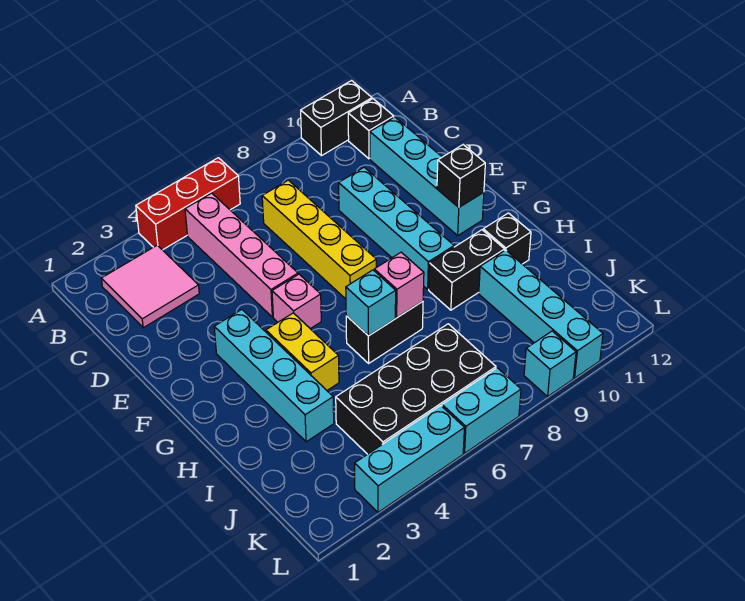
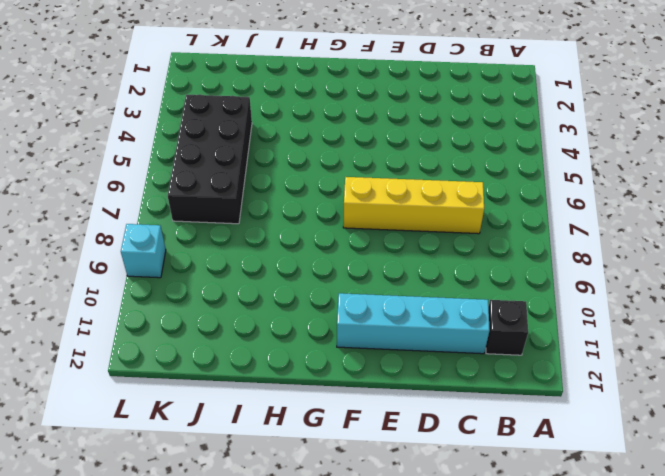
none -> red brick A4:A6 level 1
none -> black brick A10:A11 level 1
none -> pink tile B2:C3 level 1

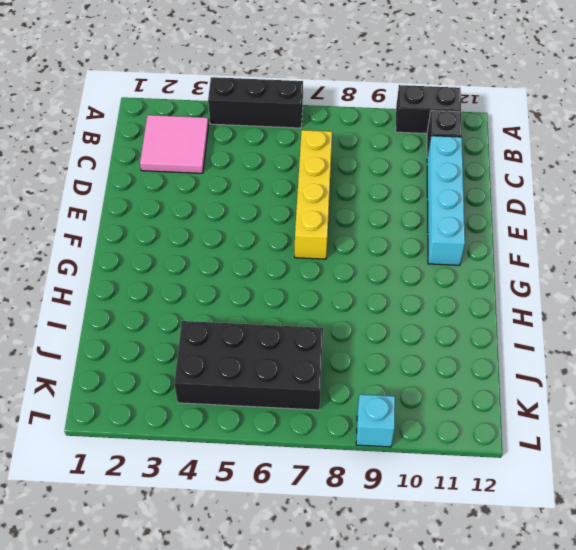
black brick A4:A6 level 1 -> red brick A4:A6 level 1
none -> pink brick B5:E5 level 1
none -> cyan brick D9:G9 level 1
none -> cyan brick F3:I3 level 1

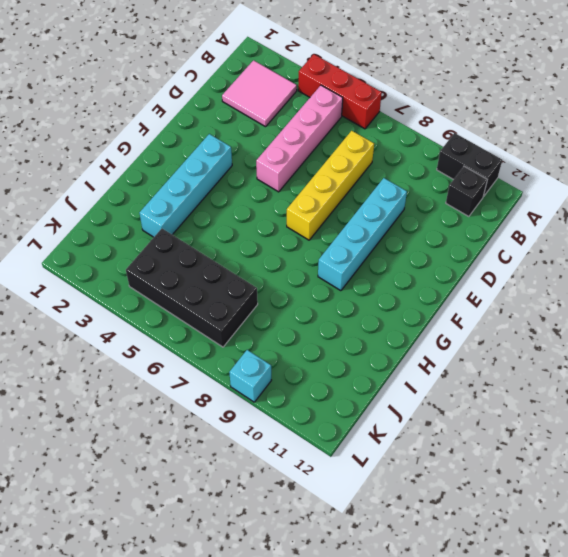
none -> cyan brick C11:F11 level 1
none -> pink brick F5 level 1
none -> yellow brick G4:H4 level 1

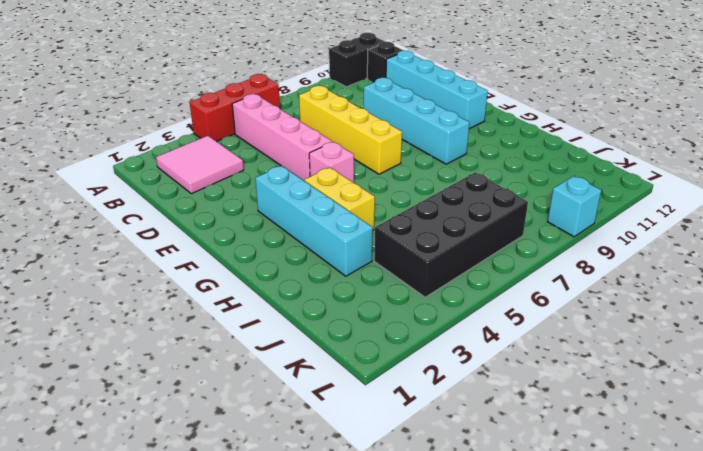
none -> black brick H6:H7 level 1
none -> black brick H9:H10 level 1
none -> black brick H11 level 1

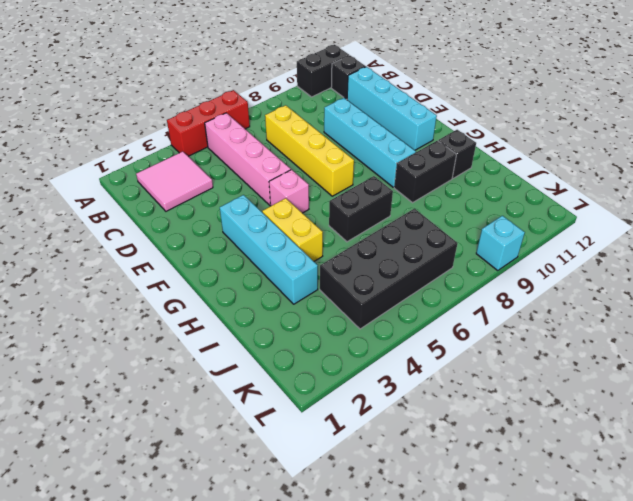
none -> cyan brick I10:L10 level 1
none -> cyan brick L3:L5 level 1
none -> cyan brick L6:L7 level 1

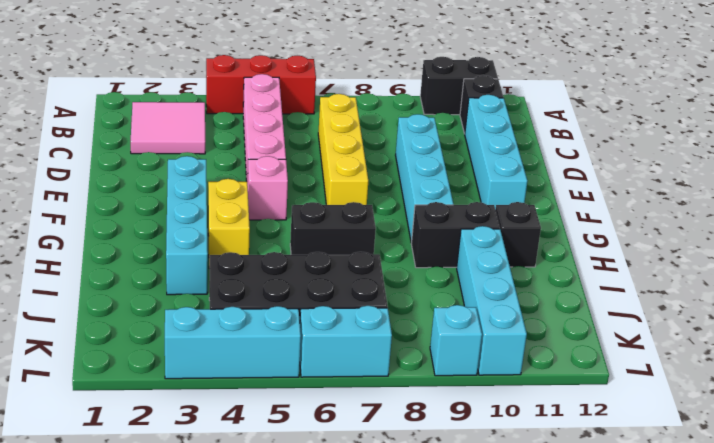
none -> black brick F11 level 2
none -> cyan brick H6 level 2
none -> pink brick H7 level 2

